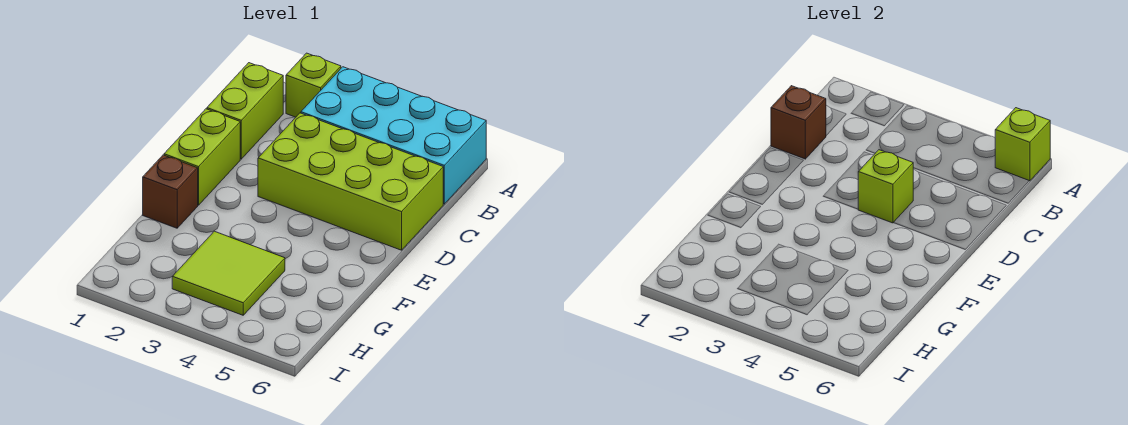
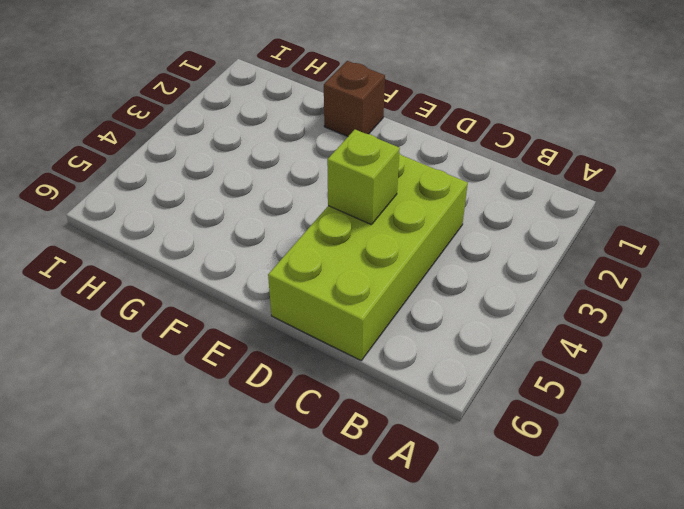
none -> lime brick A2 level 1
none -> cyan brick A3:B6 level 1

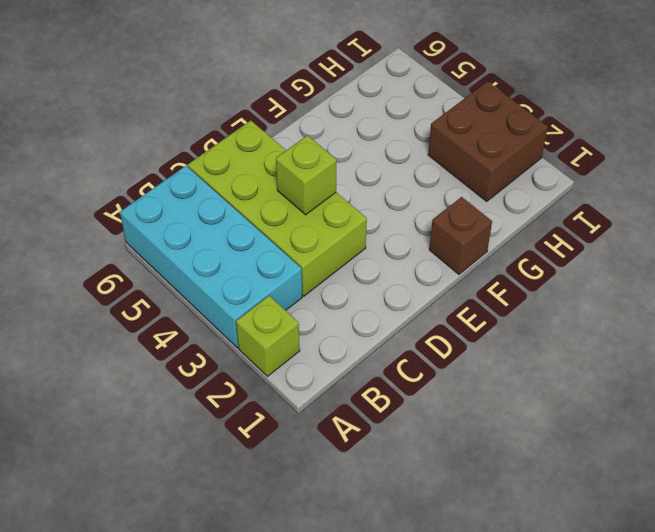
brown brick H2:I3 level 1 -> lime tile G3:H4 level 1
none -> lime brick B1:C1 level 1
none -> lime brick D1:E1 level 1

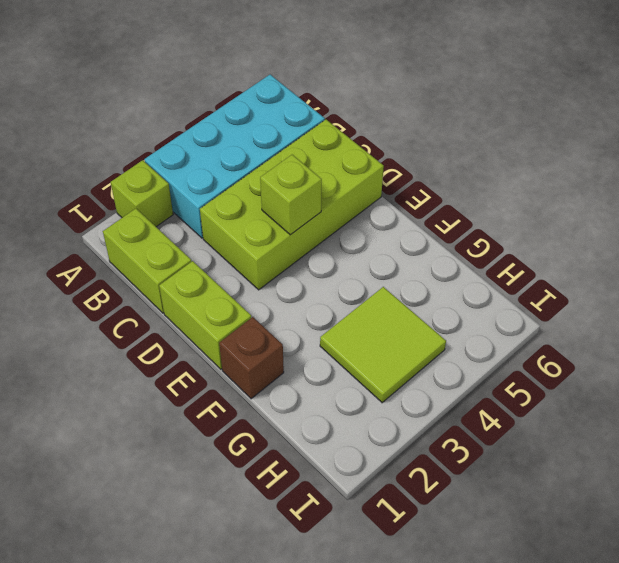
none -> lime brick A6 level 2
none -> brown brick C1 level 2

